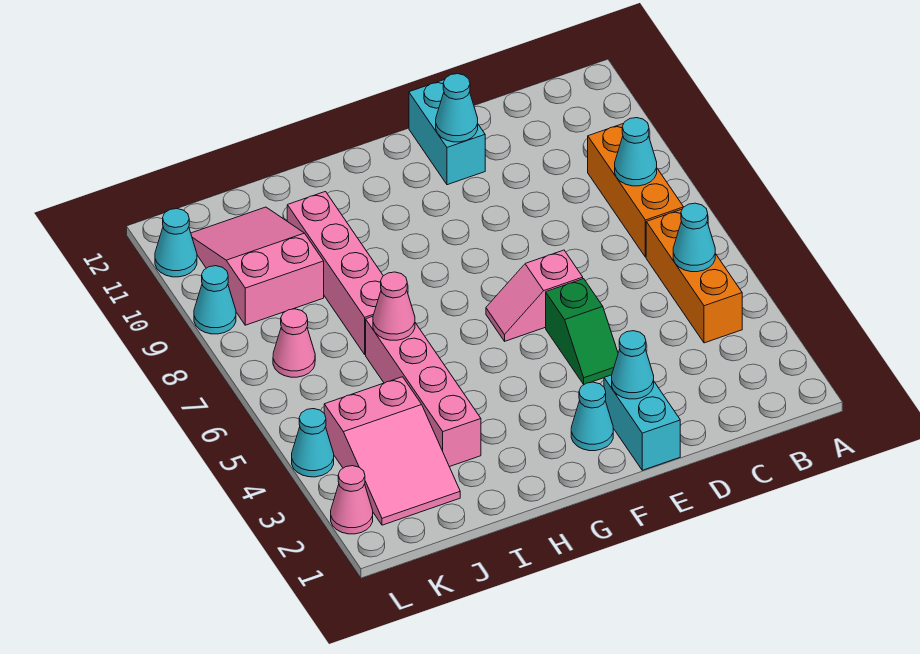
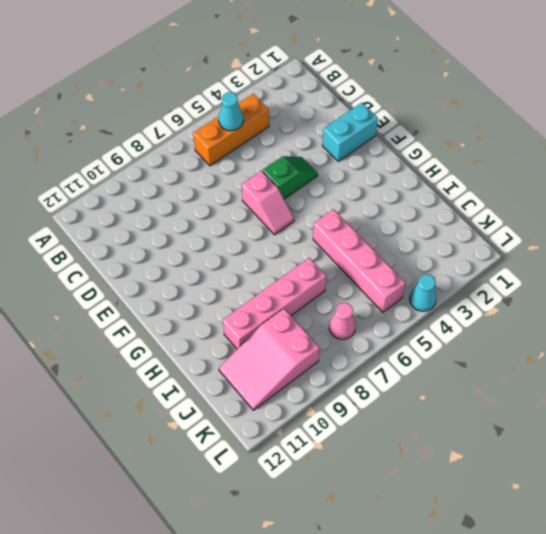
pink brick H5:K5 level 1 -> pink brick I3:I6 level 1
none -> orange brick B7:B9 level 1
none -> cyan brick E11:E12 level 1
none -> cyan cone F2 level 1

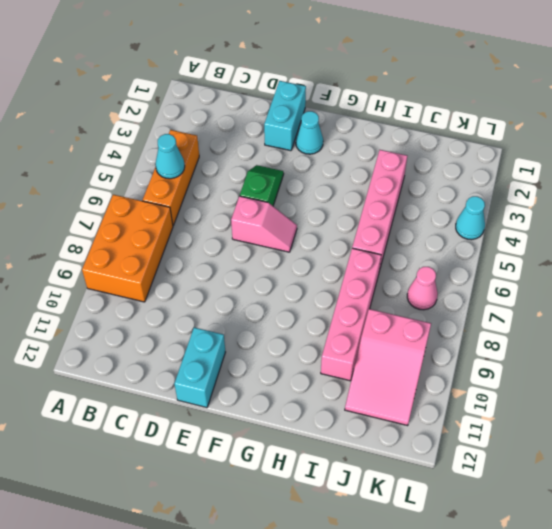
orange brick A7:B9 level 1 -> orange brick B7:B9 level 1
none -> pink slope J2:K4 level 1 top 4
none -> pink cone L2 level 1
none -> cyan cone L9 level 1

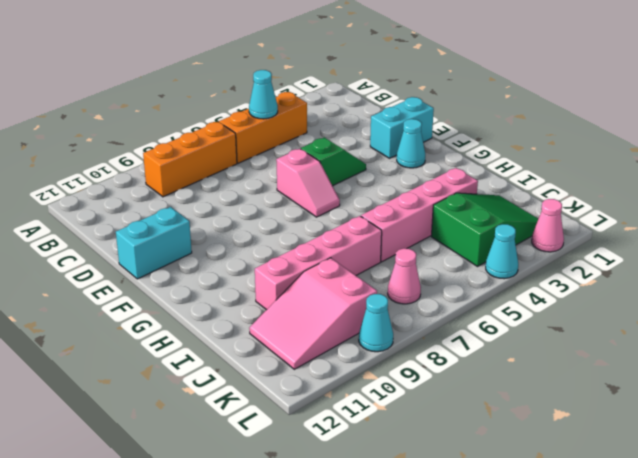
green slope J2:K4 level 1 top 4 -> pink slope J2:K4 level 1 top 4
none -> cyan cone L11 level 1
none -> cyan cone B8 level 2
none -> cyan cone E2 level 2

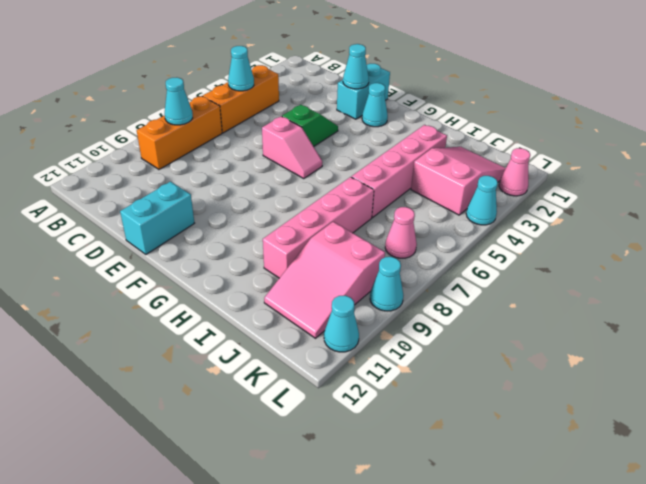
none -> cyan cone E11 level 2
none -> pink cone I6 level 2

